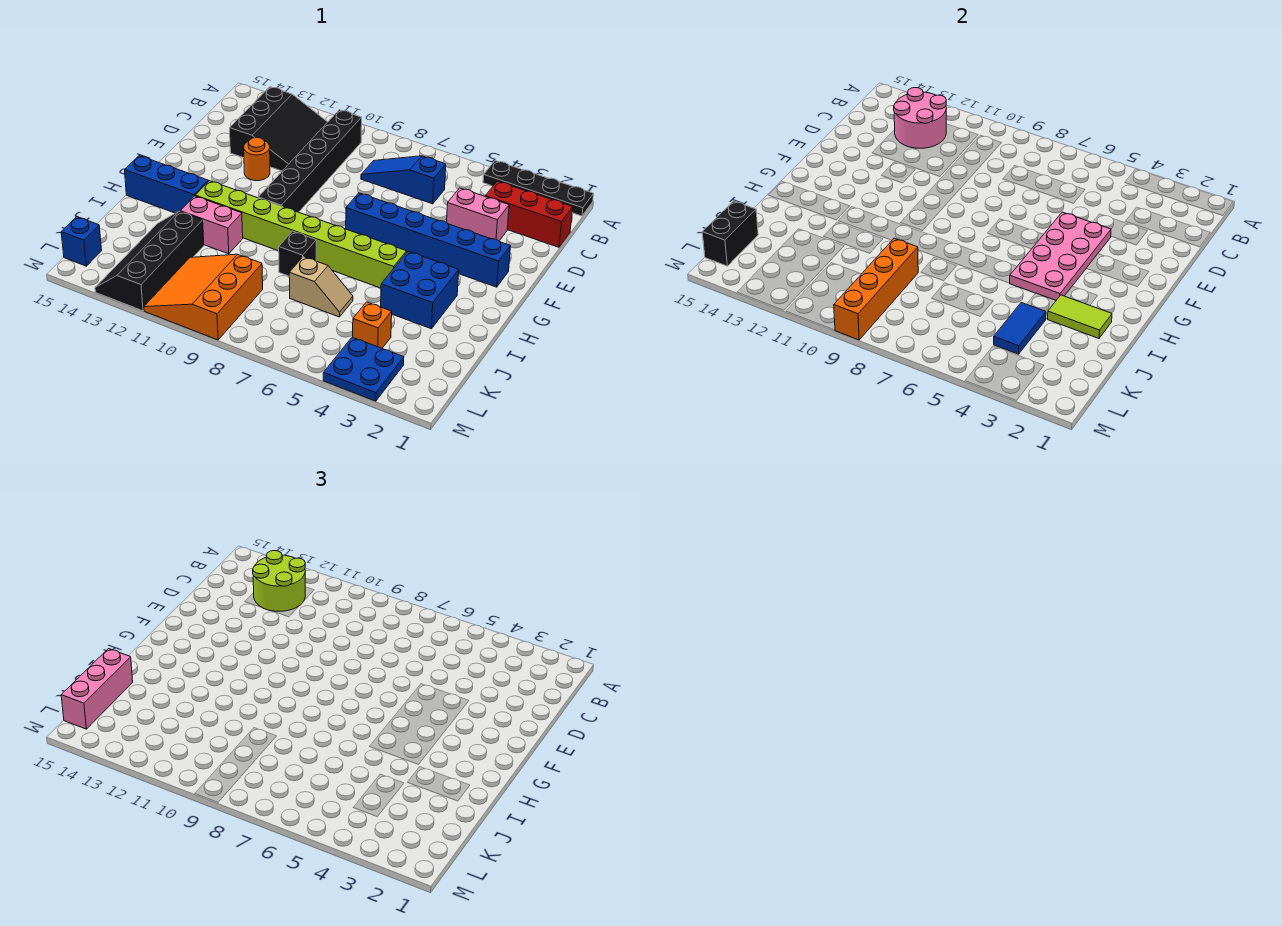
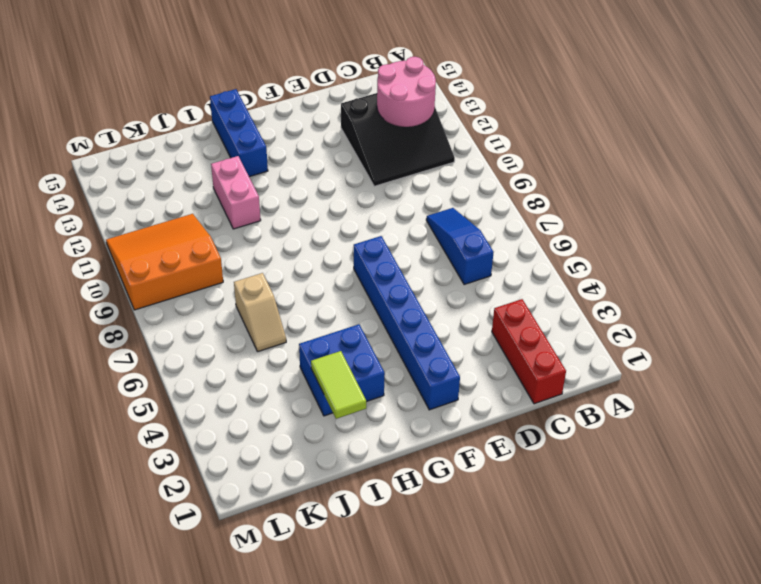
none -> black plate A1:A4 level 1
none -> black brick B10:G10 level 1
none -> pink brick D3:D4 level 1

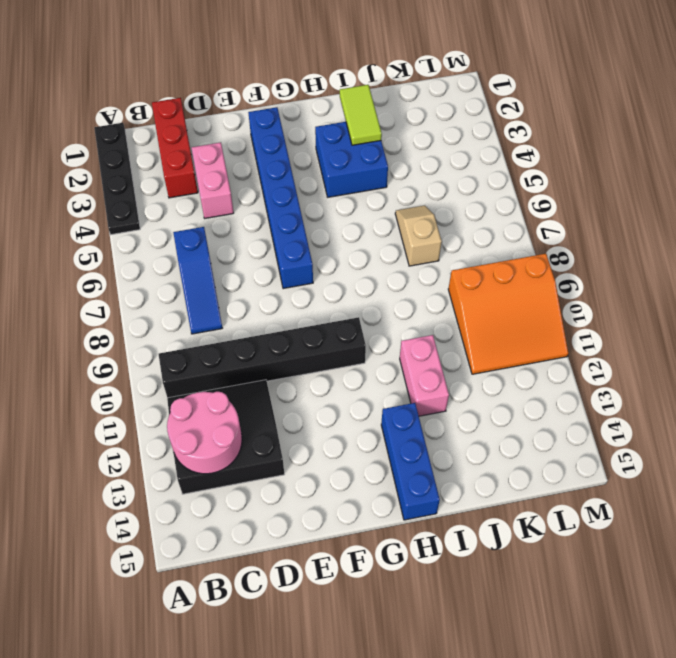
none -> orange round brick E12 level 1
none -> lime brick H5:H12 level 1
none -> black brick I8 level 1

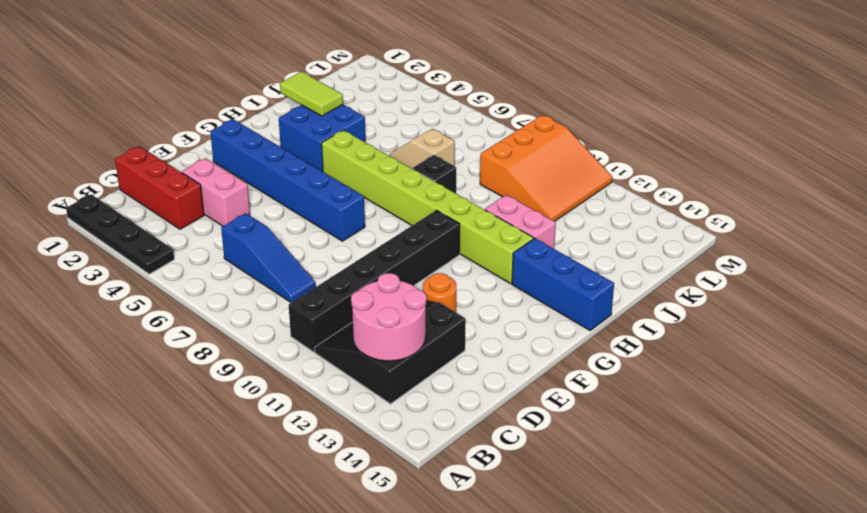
none -> black slope J12:M13 level 1 top 12
none -> orange brick K4 level 1
none -> blue plate L3:M4 level 1

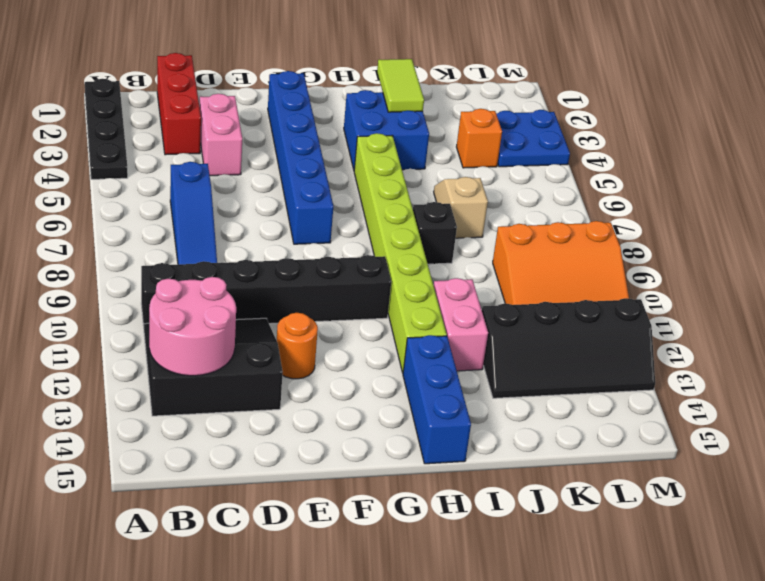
none -> blue brick L15 level 1
none -> pink plate E4:H5 level 2
none -> blue tile J4:K4 level 2

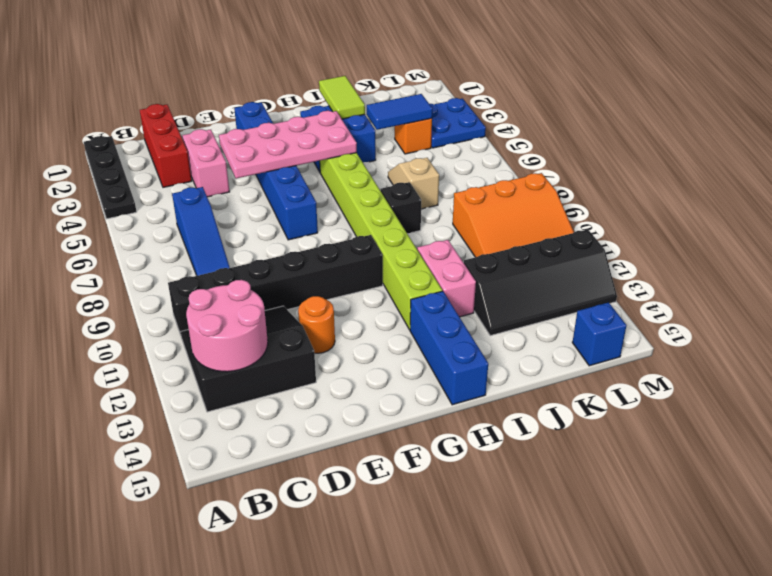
none -> orange brick J9:M9 level 2
none -> black brick K15:L15 level 2
none -> lime round brick B12:C13 level 3

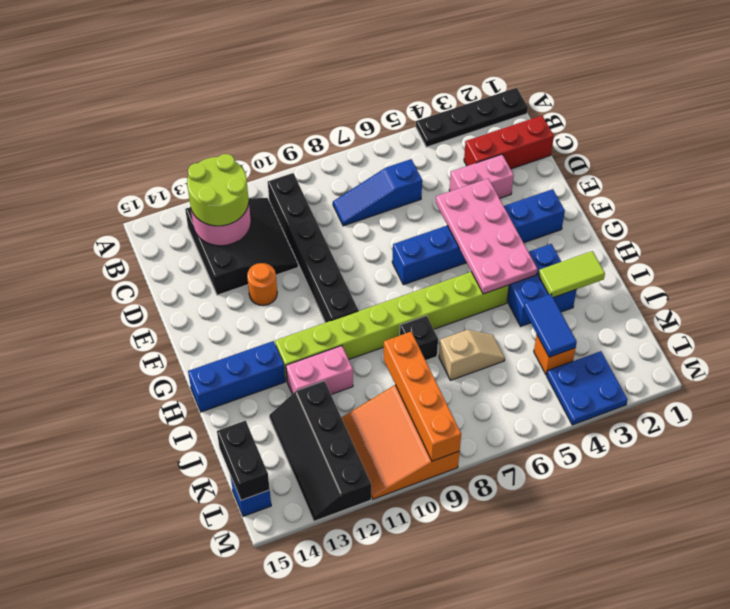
none -> pink brick J15:L15 level 3

